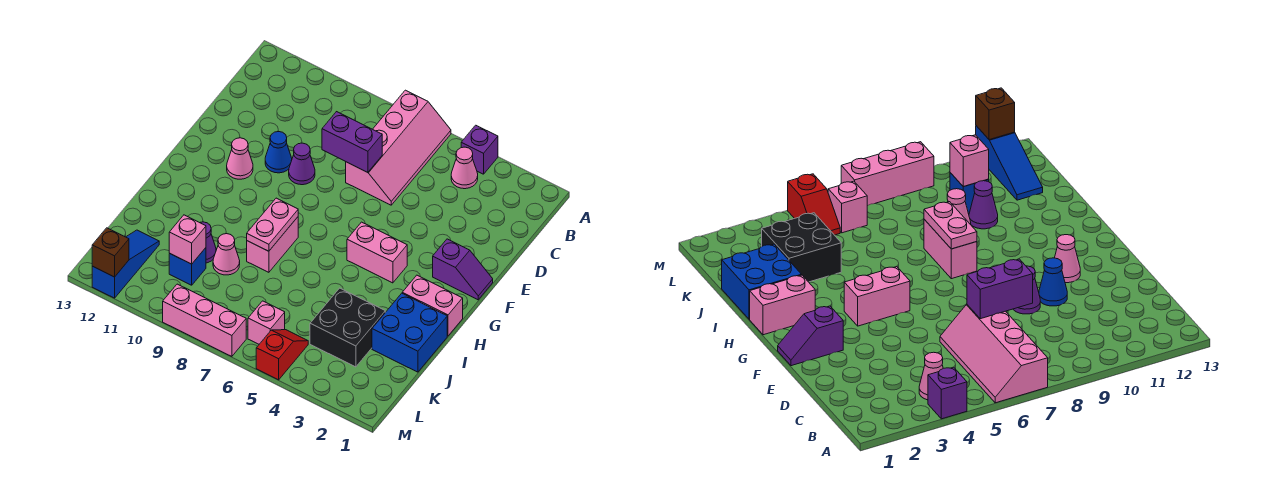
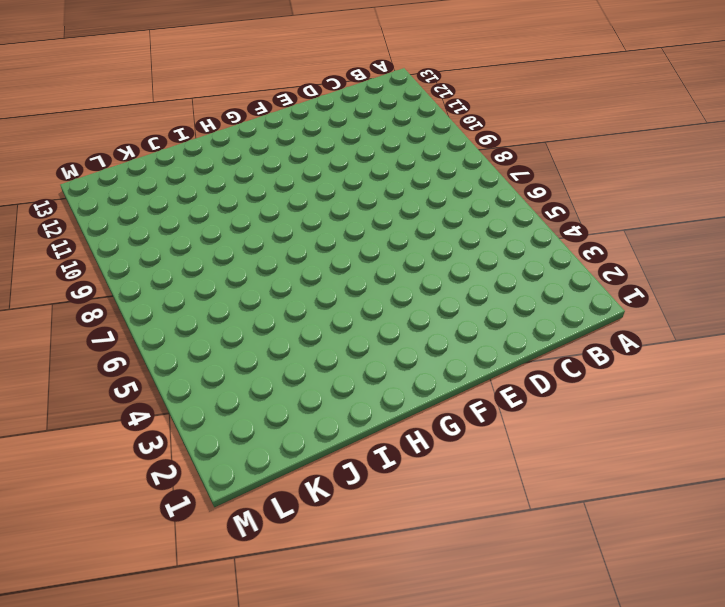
none -> purple brick A4 level 1
none -> pink slope A6:D7 level 1 top 7
none -> pink cone B4 level 1

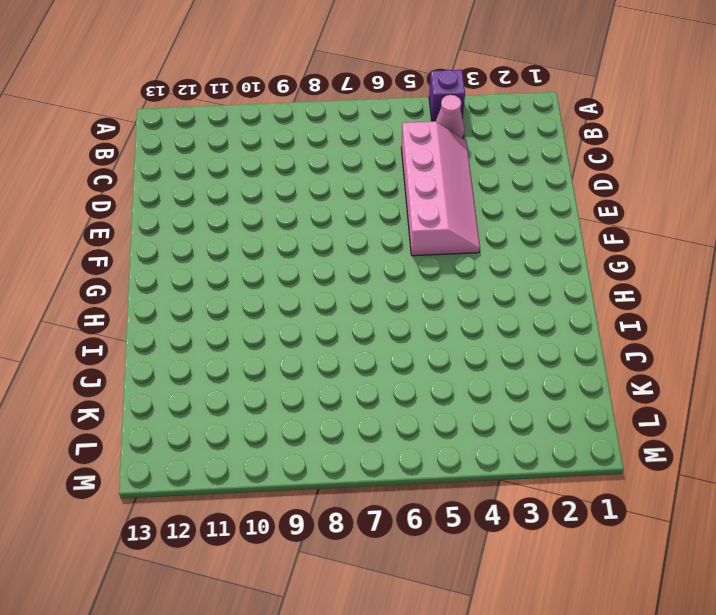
pink slope C4:F5 level 1 top 5 -> pink slope A6:D7 level 1 top 7
none -> purple cone E9 level 1
none -> blue cone E10 level 1
none -> purple slope F1:F2 level 1 top 2

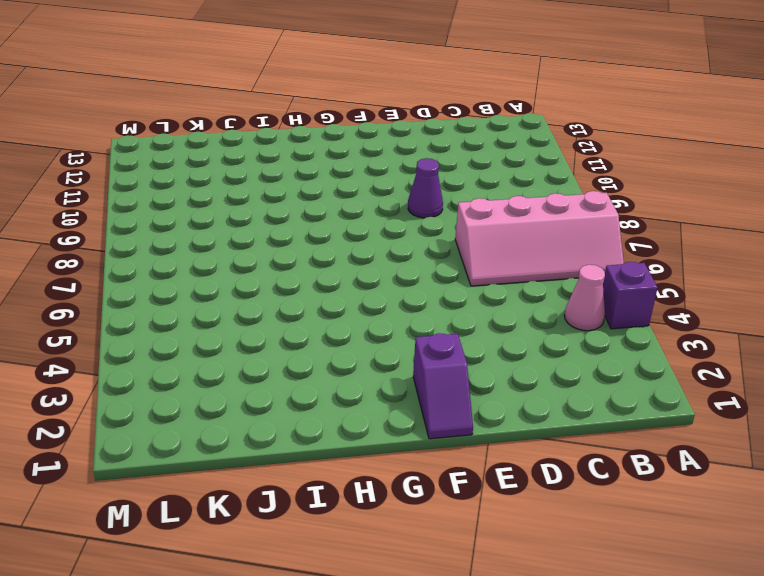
none -> blue cone E10 level 1
none -> pink cone F11 level 1
none -> pink brick G4:G5 level 1

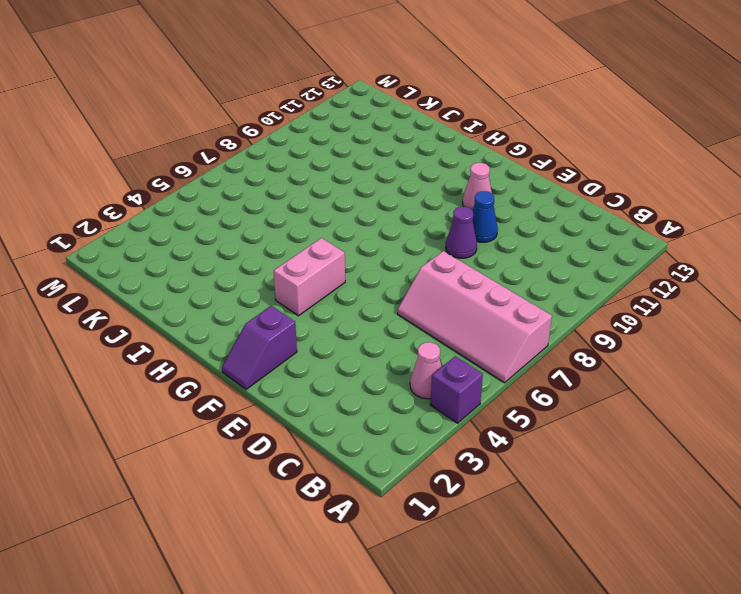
none -> pink brick H1:H2 level 1
none -> pink brick H8:I8 level 1
none -> blue brick I1:J2 level 1

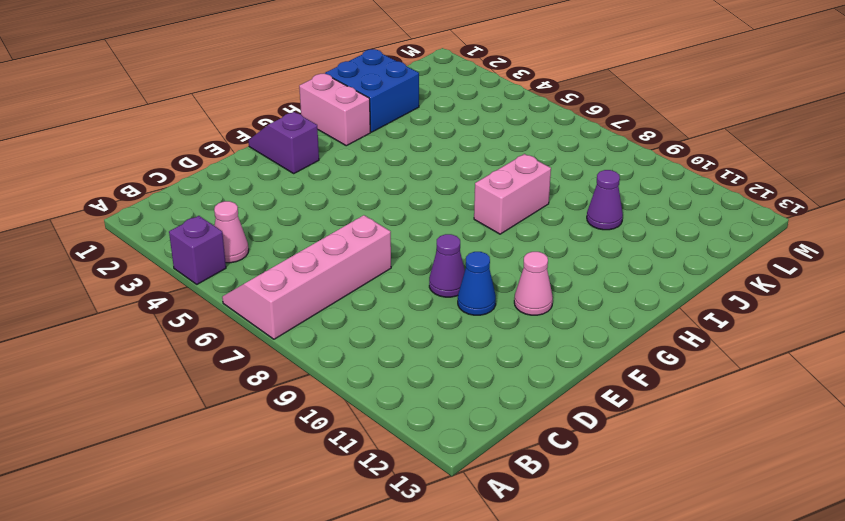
none -> pink brick G4:G5 level 1
none -> black brick J3:K4 level 1
none -> pink cone J9 level 1

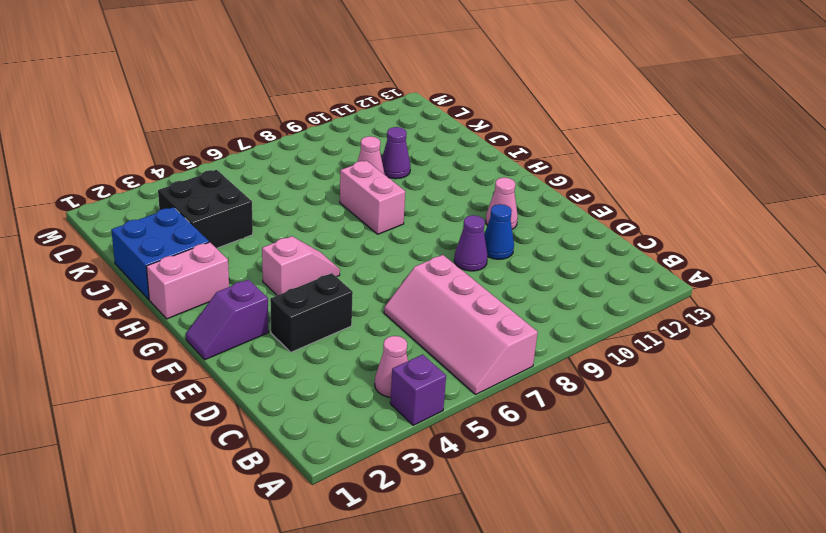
black brick E3:E4 level 1 -> none
pink slope G4:G5 level 1 top 4 -> pink brick G4:G5 level 1
none -> blue brick K10 level 1
none -> blue slope K12:M12 level 1 top M
none -> red slope L5:M5 level 1 top M

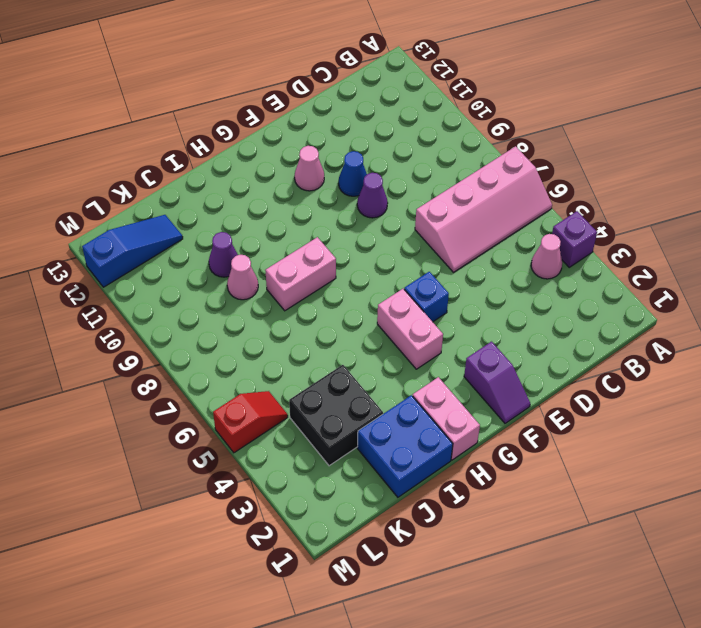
blue brick F5 level 1 -> blue brick K10 level 1
none -> pink brick L6 level 1
none -> pink brick M7:M9 level 1
none -> purple brick D7:D8 level 2

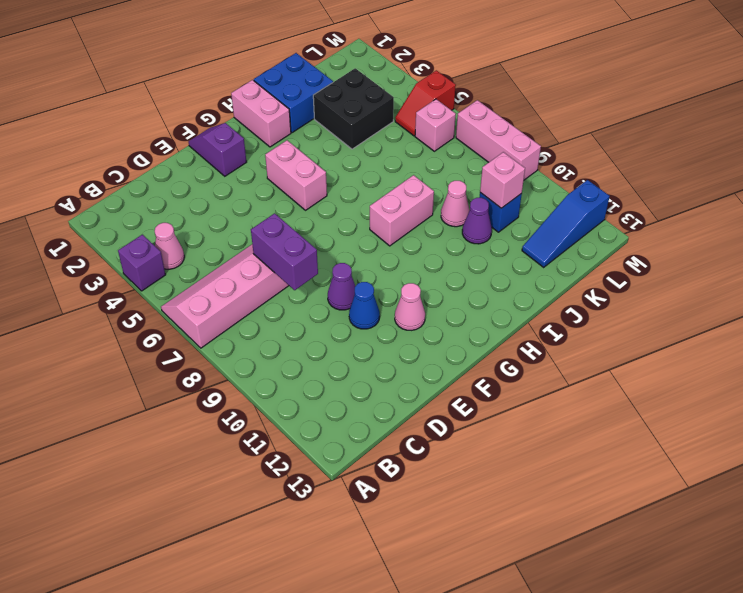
none -> pink plate H8:I8 level 2
none -> brown brick M12 level 2

